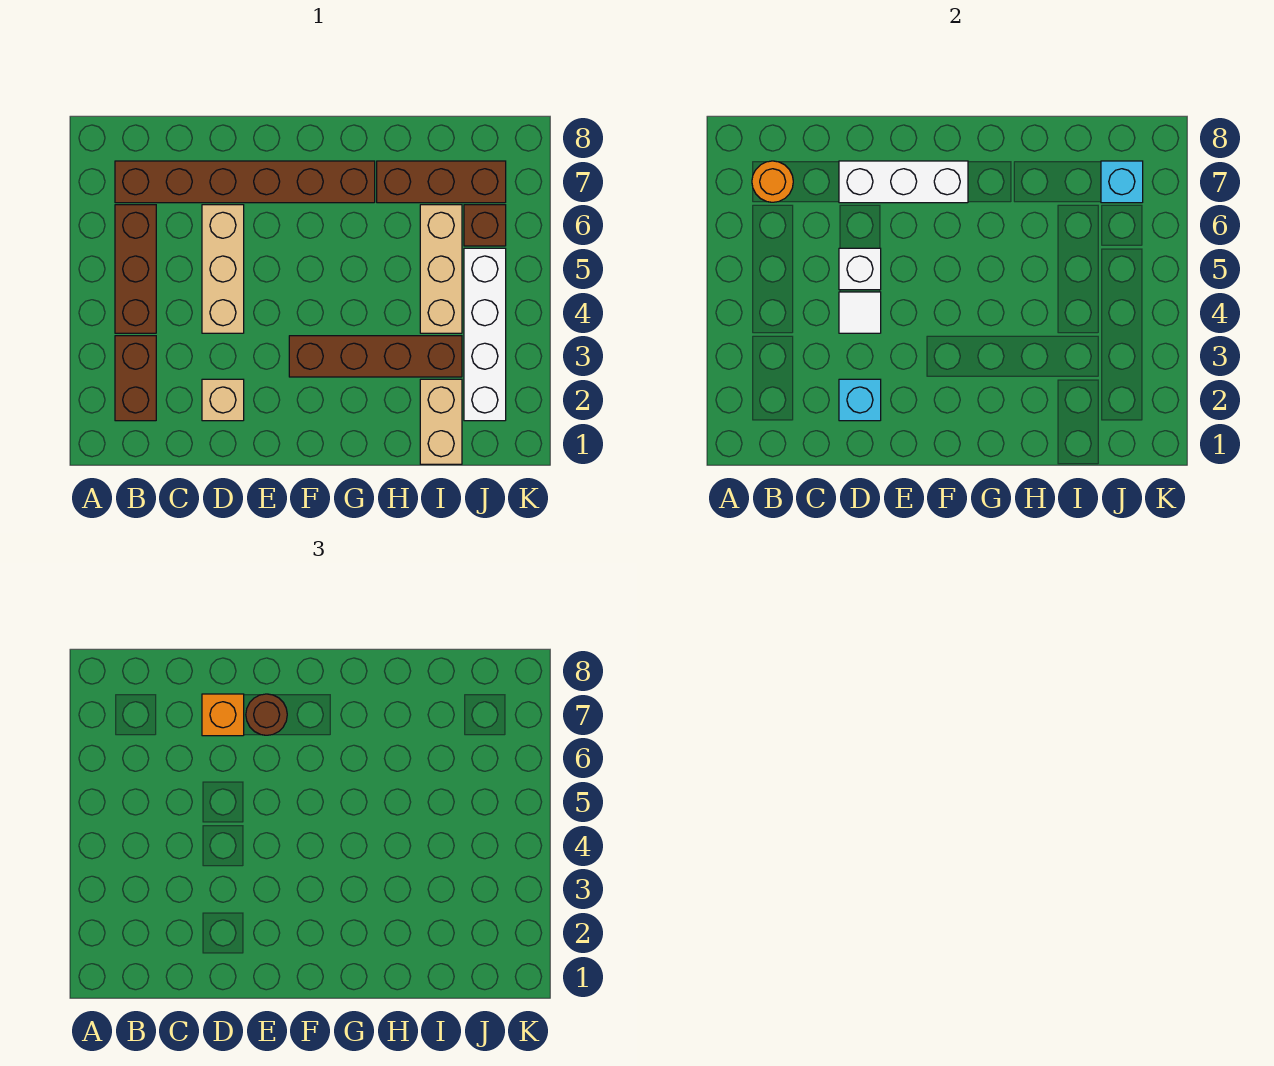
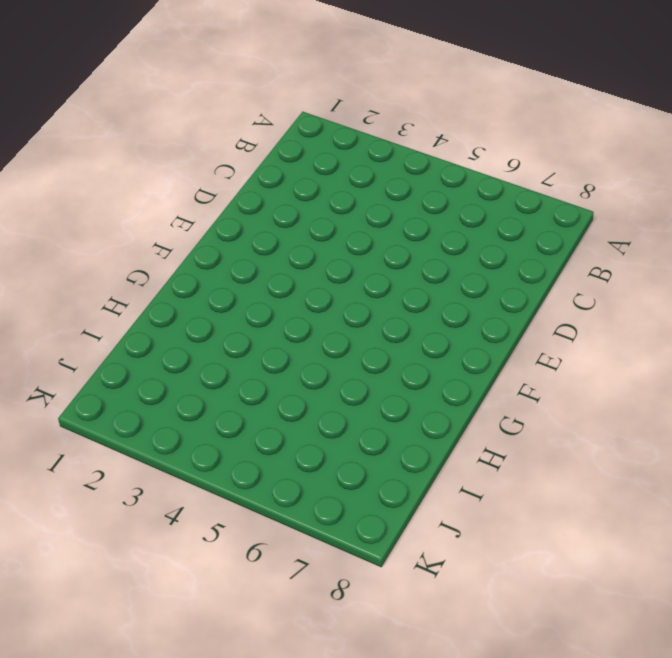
none -> brown brick B2:B3 level 1
none -> brown brick B4:B6 level 1
none -> brown brick B7:G7 level 1

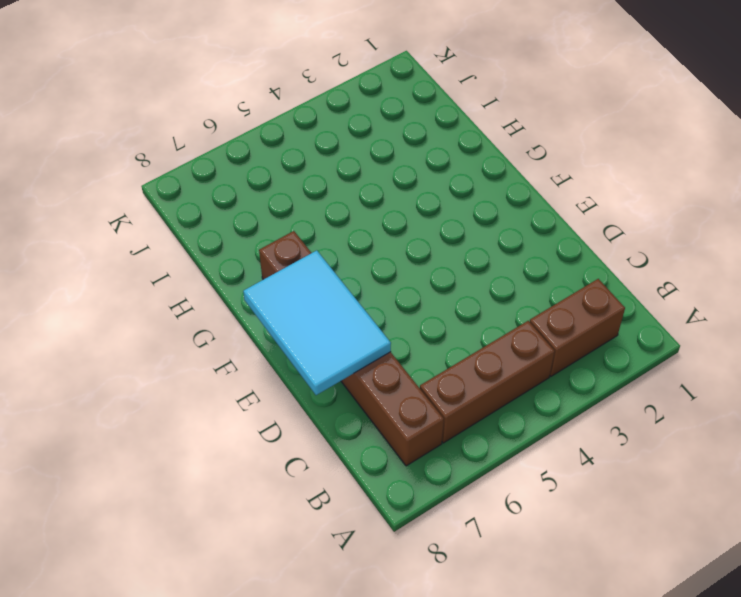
cyan tile D7:F8 level 2 -> white brick D7:F7 level 2
none -> tan brick D2 level 1
none -> tan brick D4:D6 level 1
none -> brown brick F3:I3 level 1

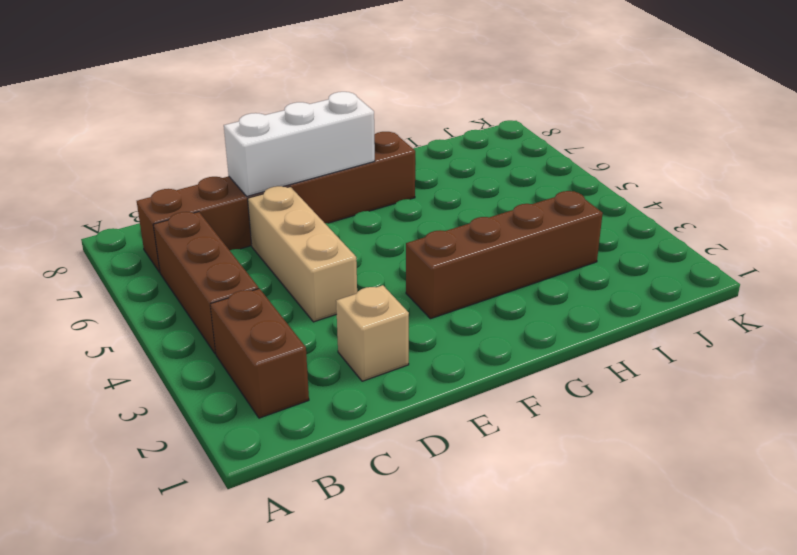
none -> brown brick H7:J7 level 1
none -> tan brick I1:I2 level 1
none -> tan brick I4:I6 level 1

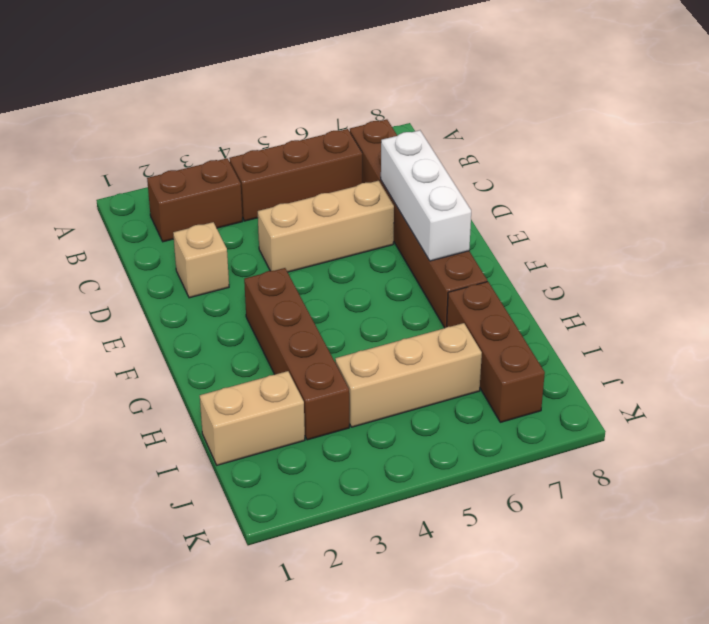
none -> white brick J2:J5 level 1
none -> brown brick J6 level 1
none -> orange round brick B7 level 2

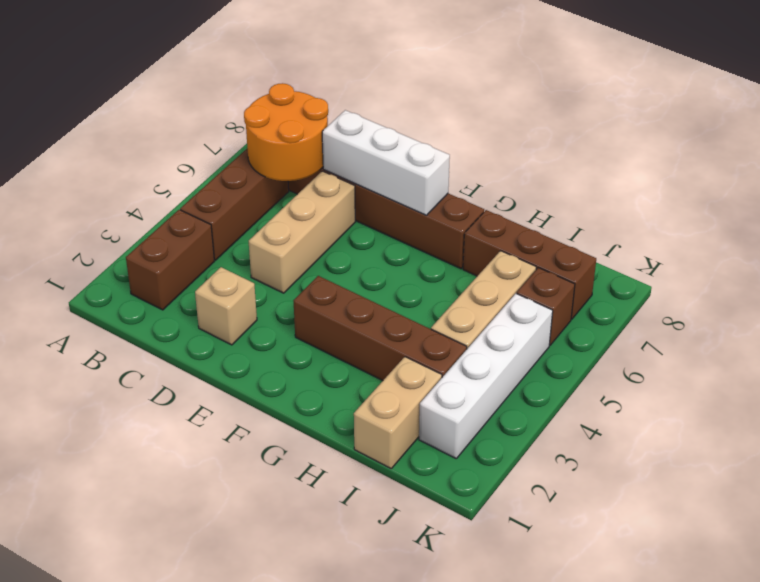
orange round brick B6:C7 level 2 -> orange round brick B7 level 2
none -> cyan brick D2 level 2
none -> white tile D4 level 2
none -> white brick D5 level 2

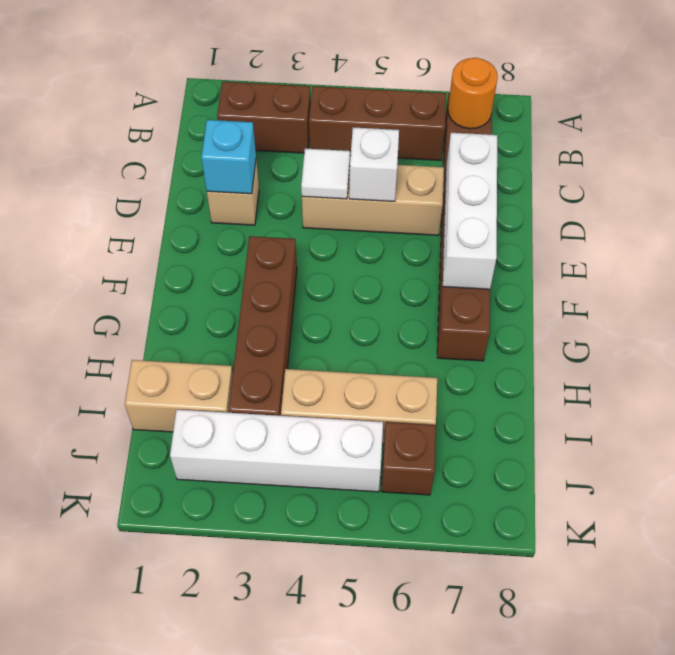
none -> brown brick H7:J7 level 1
none -> cyan brick J7 level 2
none -> orange brick D7 level 3

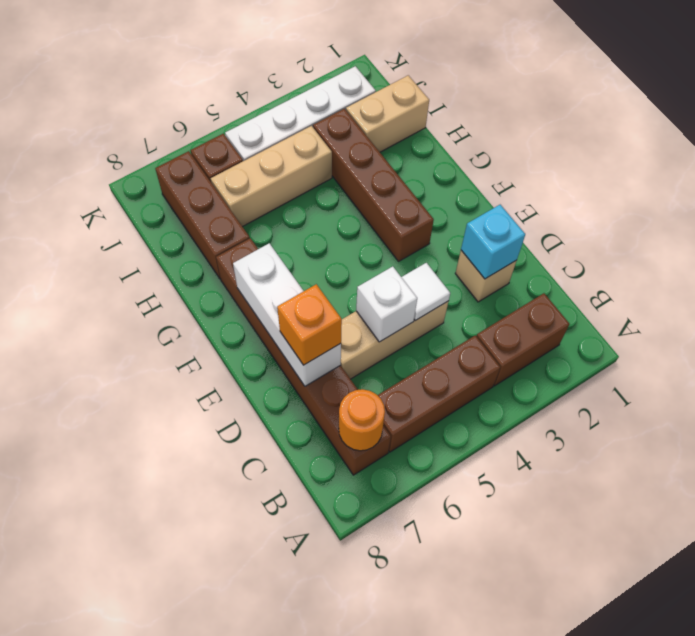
none -> cyan brick J7 level 2
none -> brown round brick E7 level 3

